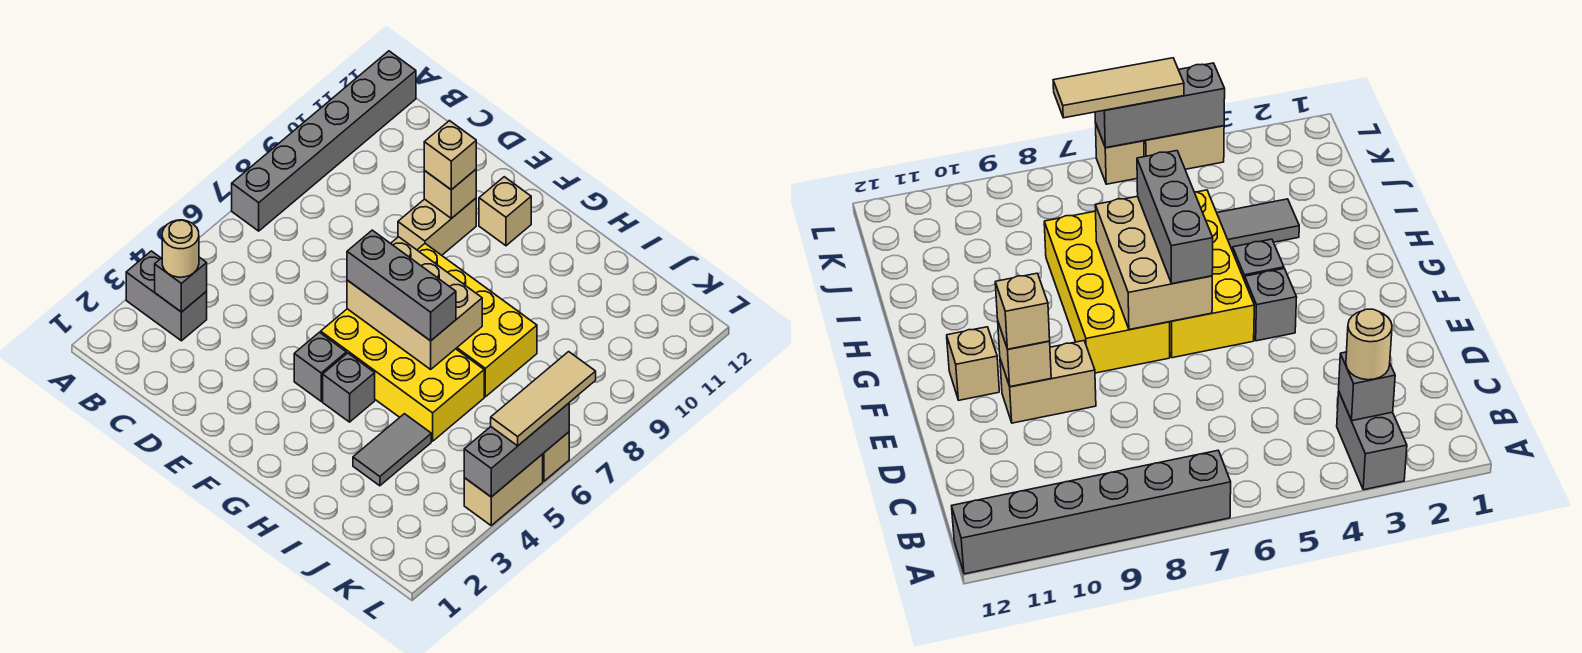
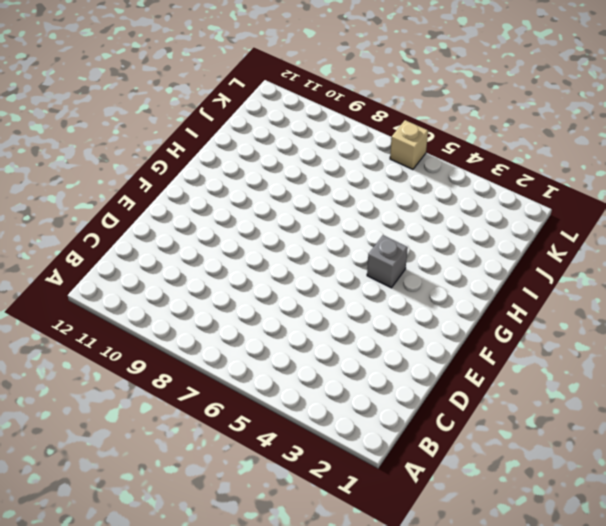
none -> grey brick A3:B3 level 1
none -> grey brick A7:A12 level 1
none -> tan brick E9:E10 level 1

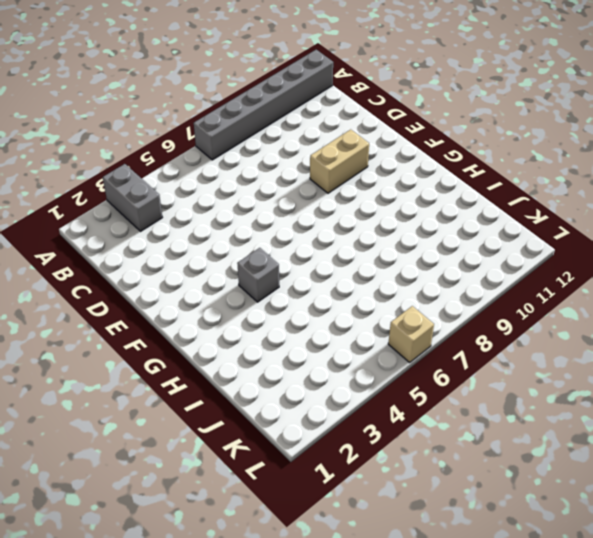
none -> grey brick F4 level 1
none -> yellow brick F5:I6 level 1
none -> yellow brick F7:I8 level 1

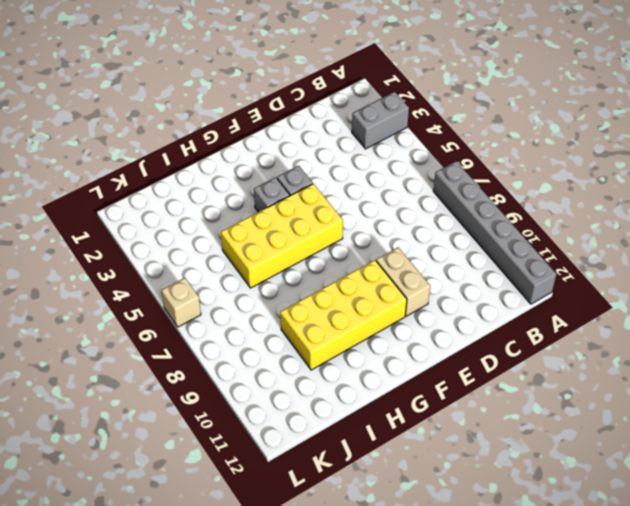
yellow brick F9:I10 level 1 -> yellow brick F7:I8 level 1
none -> tan brick F11 level 1
none -> grey tile I3:I4 level 1
none -> tan brick L4:L5 level 1

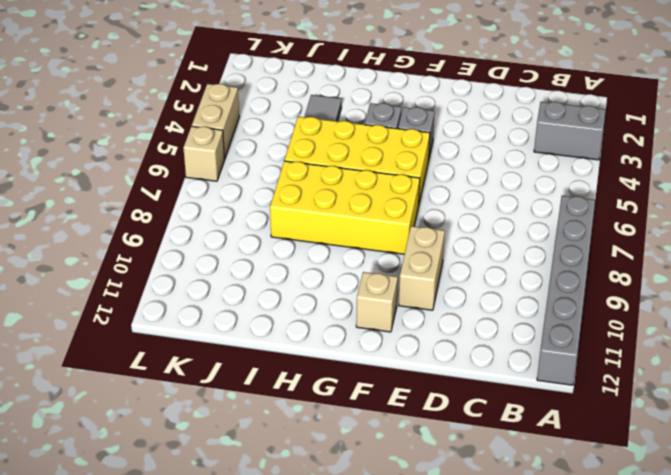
none -> grey brick B3 level 2
none -> tan brick E10 level 2
none -> tan brick F6:H7 level 2

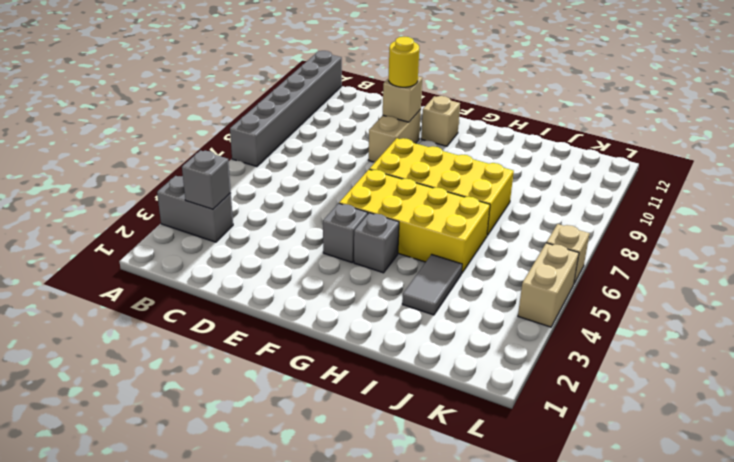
yellow round brick E10 level 3 -> tan brick E10 level 3
none -> tan brick F6:H7 level 2
none -> grey brick L4:L6 level 2
none -> tan round brick B3 level 3

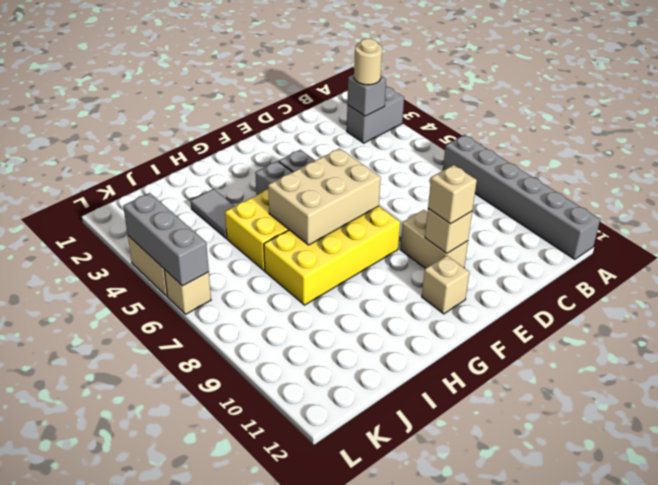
none -> grey brick F6:H6 level 3
none -> tan tile L5:L7 level 3

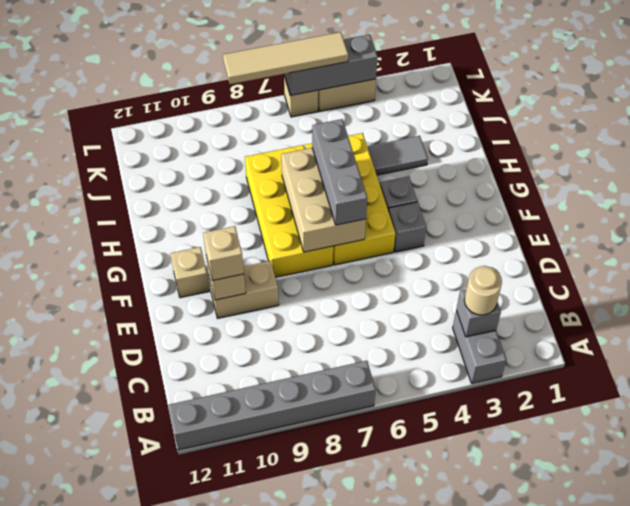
tan tile L5:L8 level 3 -> tan tile L5:L7 level 3

